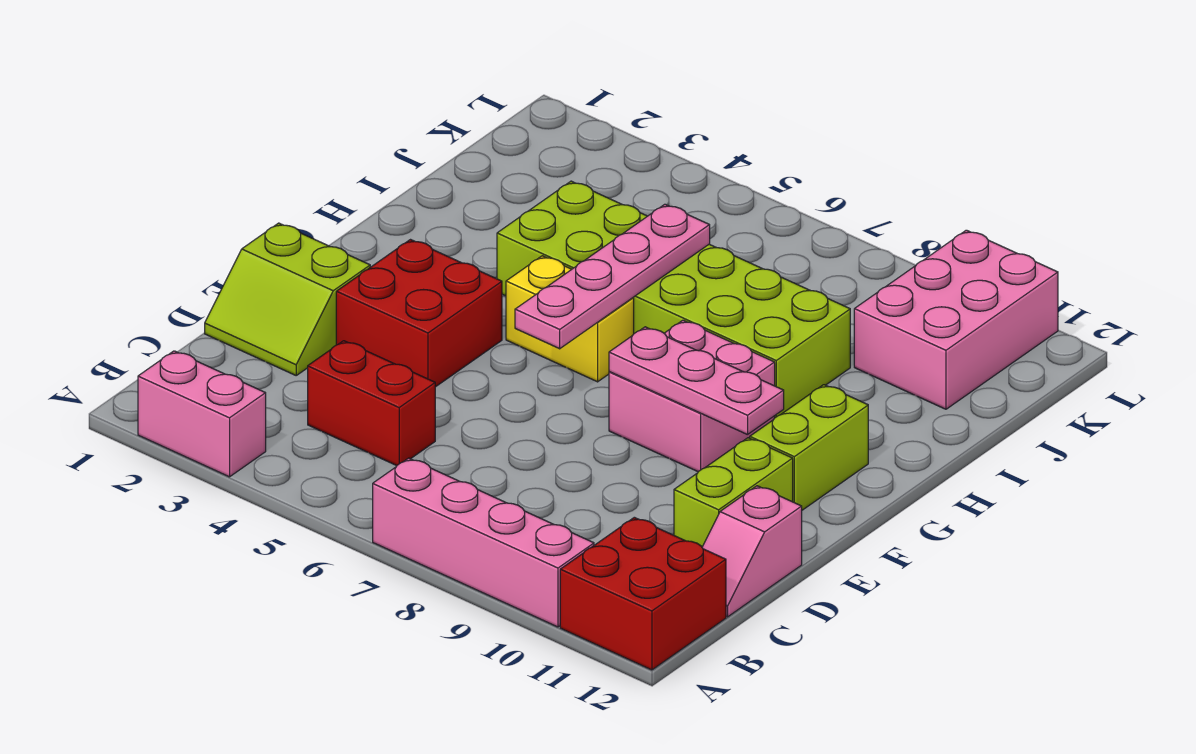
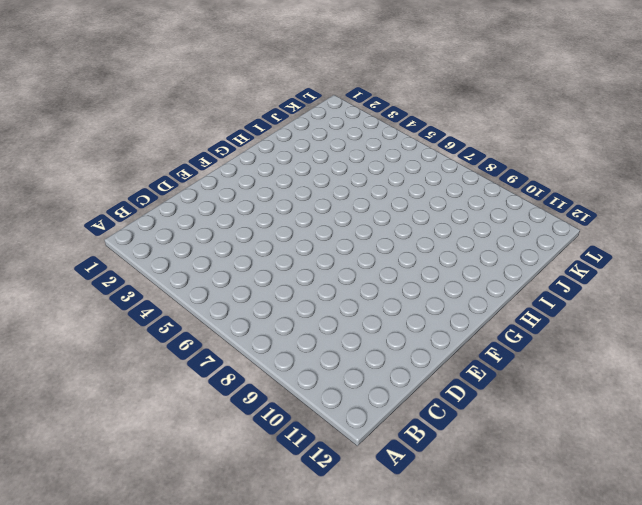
none -> pink brick A2:A3 level 1
none -> pink brick A7:A10 level 1
none -> red brick A11:B12 level 1

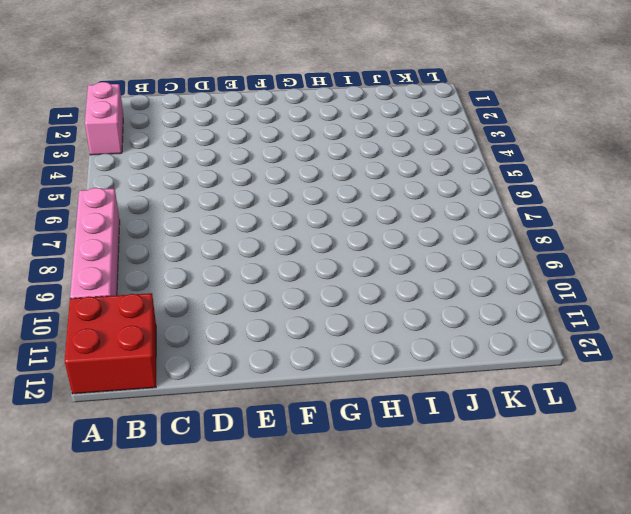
none -> red brick C4:C5 level 1
none -> pink slope C12:D12 level 1 top D
none -> lime slope D1:E2 level 1 top E

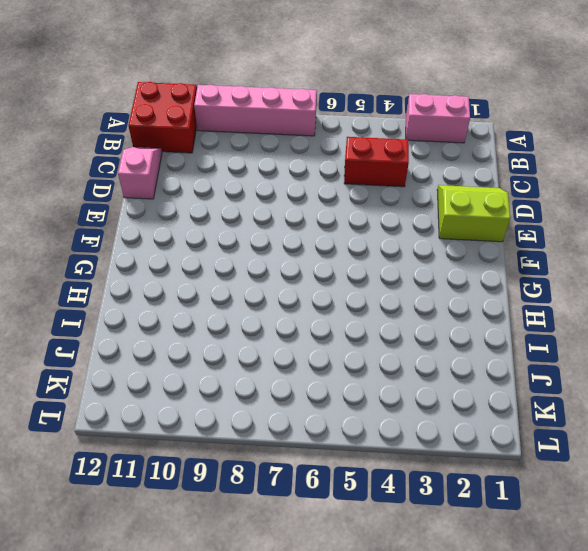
none -> lime brick D11:E11 level 1
none -> red brick E3:F4 level 1
none -> pink brick F8:G9 level 1

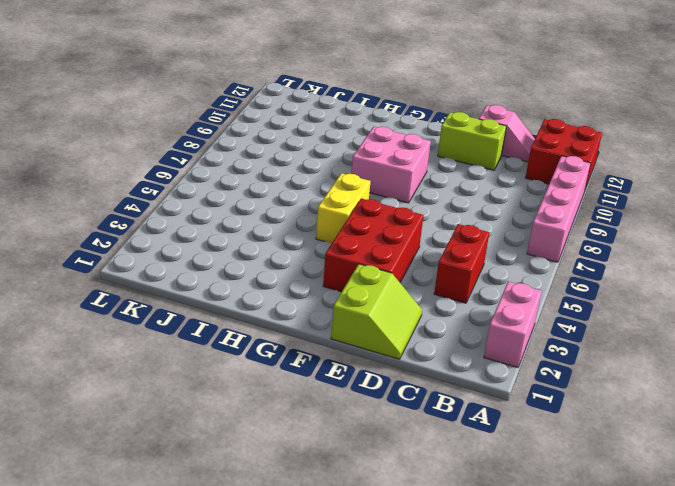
red brick E3:F5 level 1 -> red brick E3:F4 level 1
none -> lime brick F11:G11 level 1
none -> lime brick H4:I9 level 1
none -> pink brick J10:L11 level 1

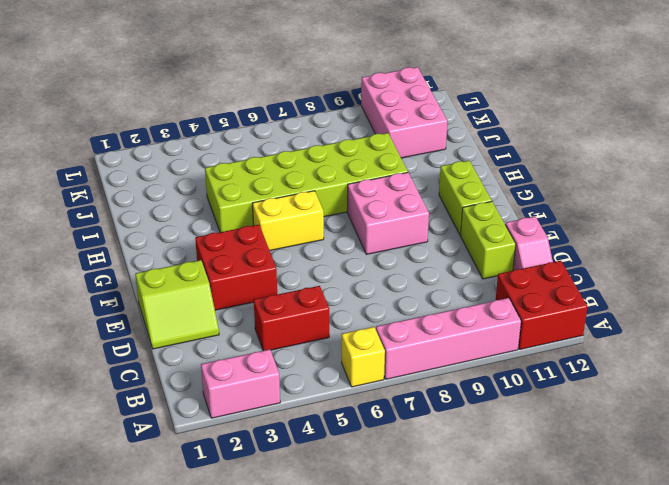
yellow brick A6 level 1 -> none
none -> pink plate F6:I6 level 2
none -> pink plate F8:F10 level 2

